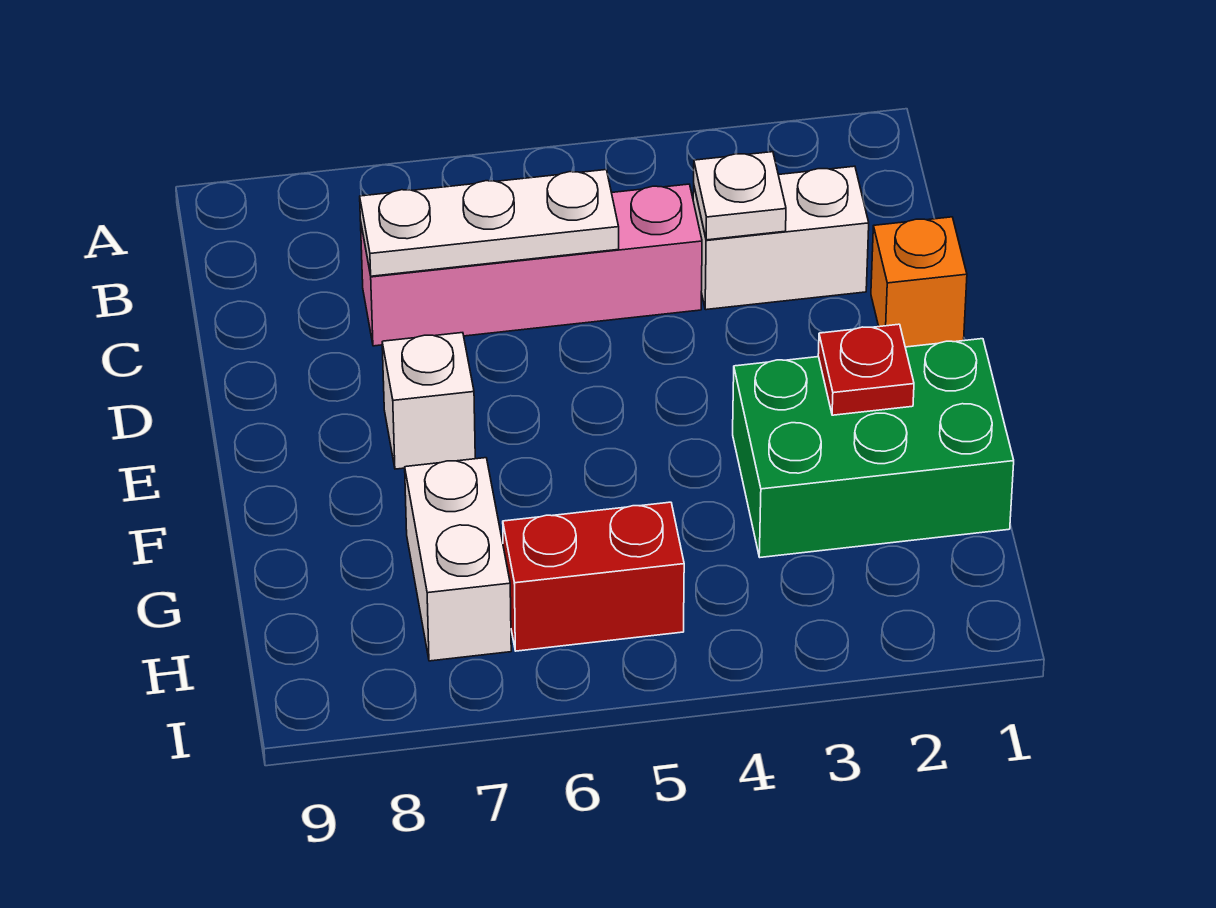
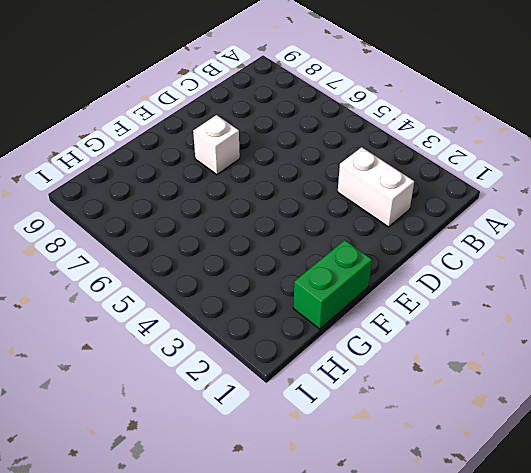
green brick F1:G1 level 1 -> green brick F1:G3 level 1
none -> pink brick C4:C7 level 1
none -> orange brick D1 level 1

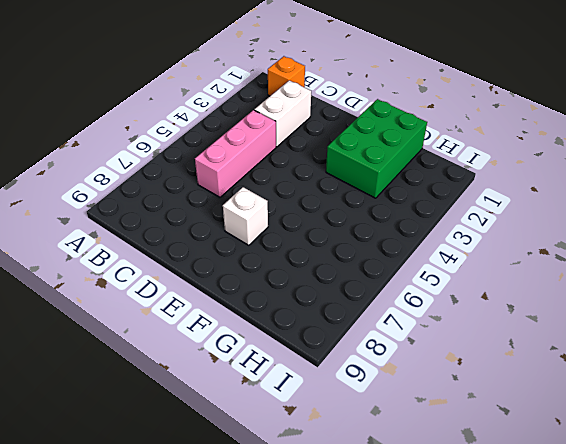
orange brick B1 level 1 -> orange brick D1 level 1
pink brick C4:C6 level 1 -> pink brick C4:C7 level 1
none -> white brick G7:H7 level 1
none -> red brick H5:H6 level 1

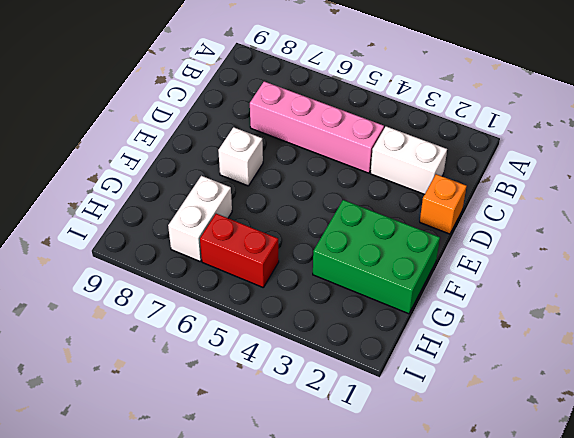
none -> white plate C3 level 2
none -> white plate C5:C7 level 2

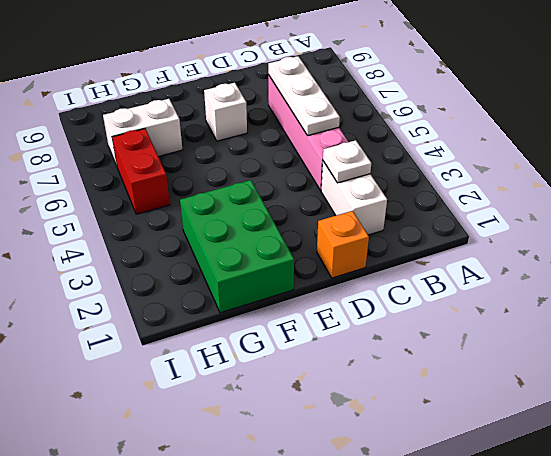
none -> red plate F2 level 2

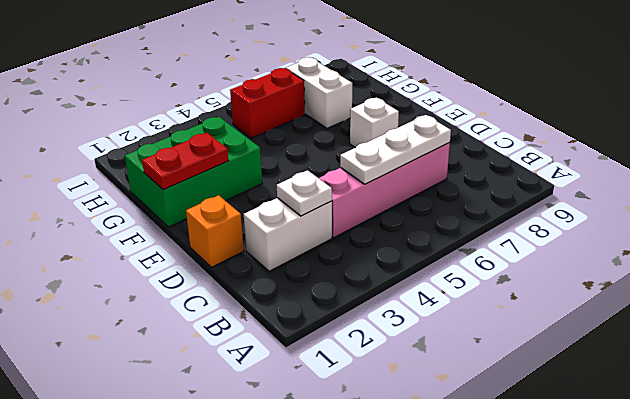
red plate F1:F2 level 2 -> red plate F2 level 2

